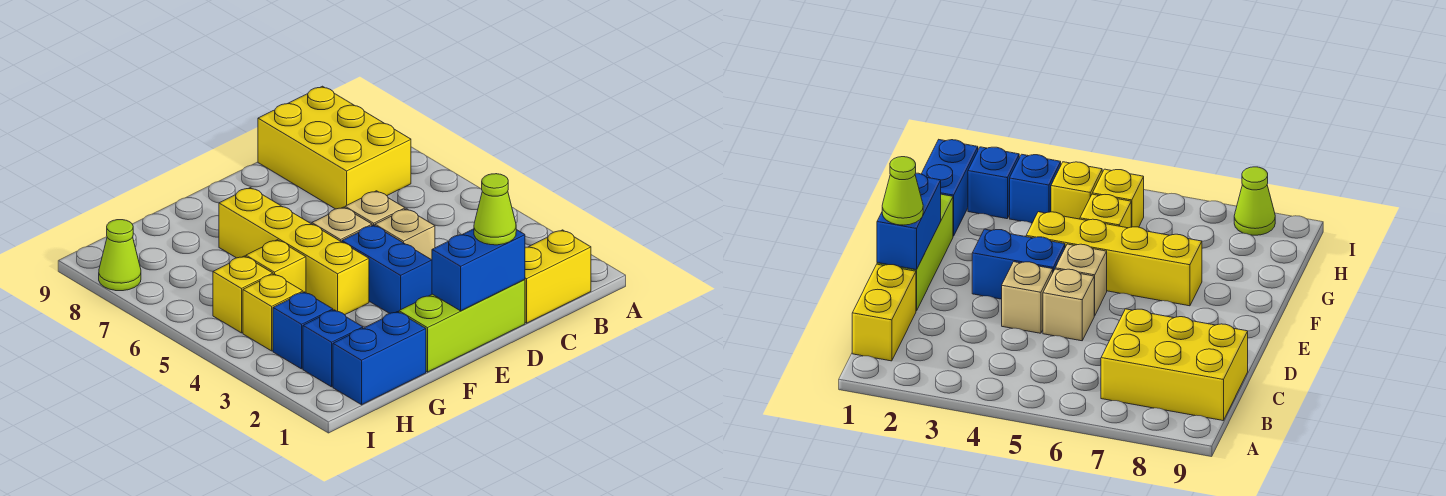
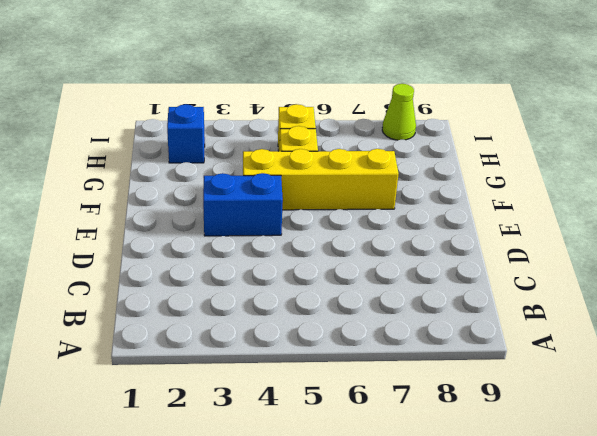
none -> yellow brick B1:C1 level 1
none -> yellow brick B7:C9 level 1
none -> lime brick D1:F1 level 1

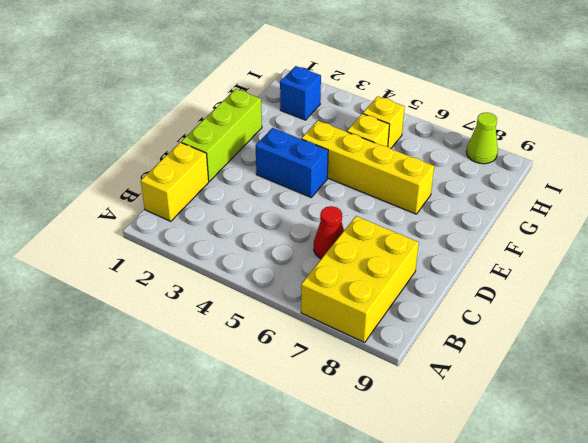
yellow brick A7:C8 level 1 -> yellow brick B7:C9 level 1
red cone C6 level 1 -> none
none -> tan brick D4 level 1
none -> tan brick D5 level 1
none -> tan brick E5 level 1

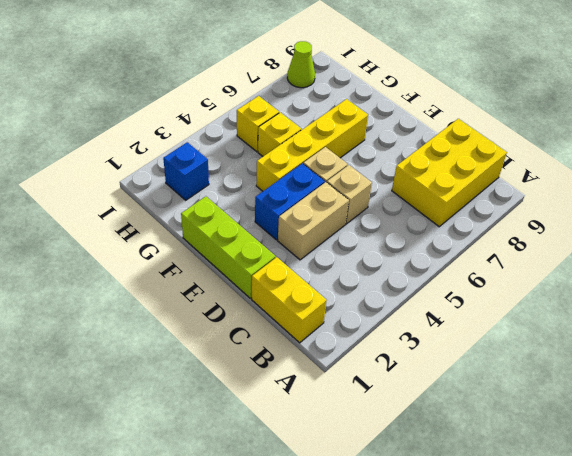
tan brick D3:D4 level 1 -> tan brick D4 level 1
none -> blue brick G1:H1 level 1
none -> blue brick H3 level 1
none -> yellow brick H4 level 1

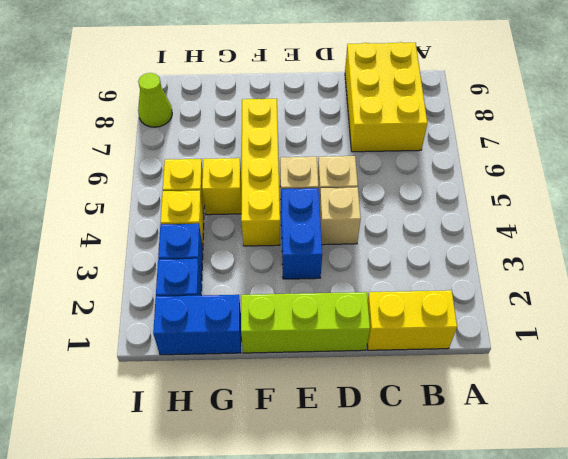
none -> blue brick D1:E1 level 2
none -> lime cone D1 level 3

